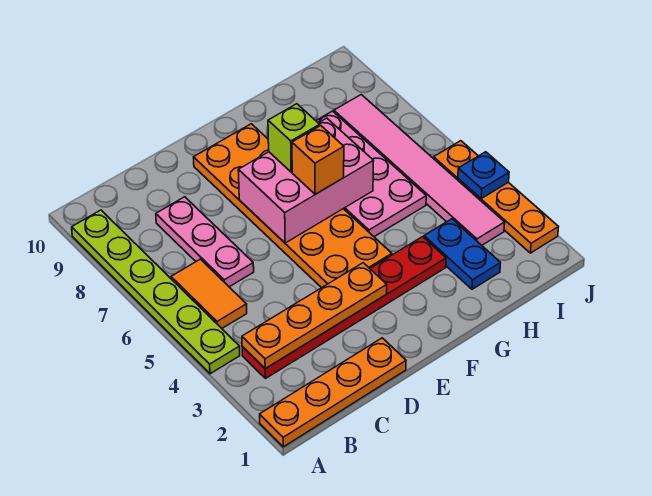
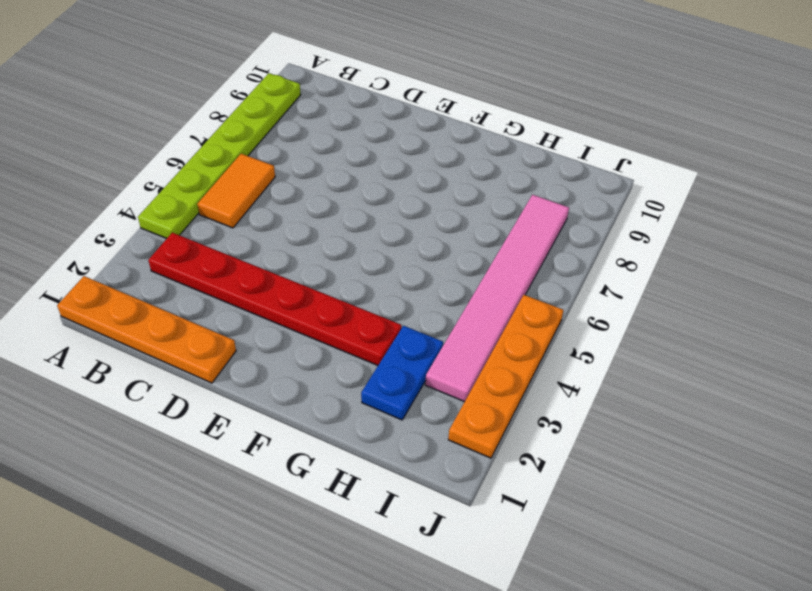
none -> pink plate C6:C8 level 1
none -> orange plate E4:F9 level 1
none -> pink plate G5:H8 level 1

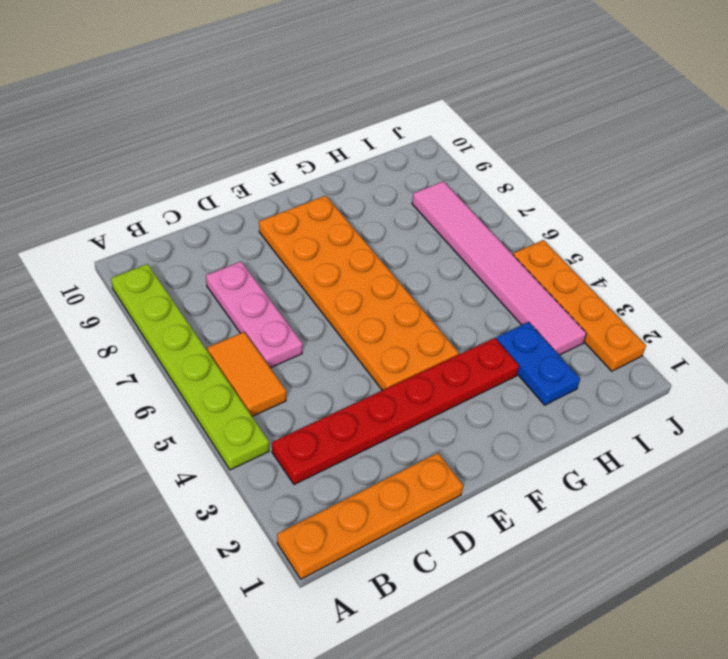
none -> pink plate G5:H8 level 1
none -> orange plate B3:E3 level 2
none -> pink brick E6:G7 level 2

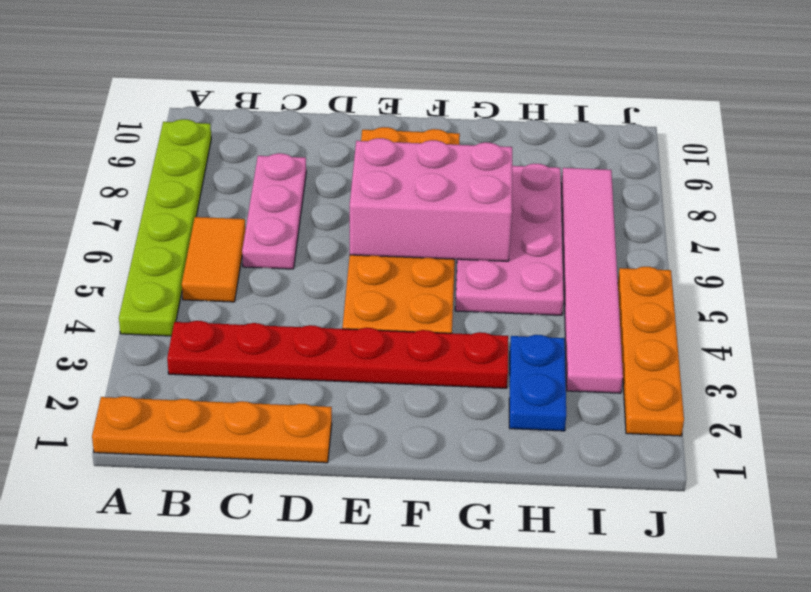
none -> orange plate B3:E3 level 2
none -> blue plate J4 level 2
none -> orange brick F6 level 3

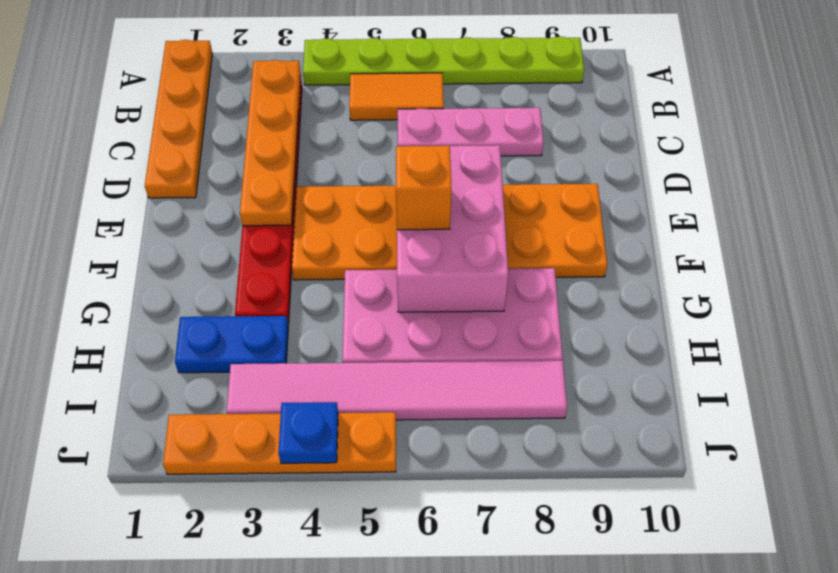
none -> lime brick F7 level 3

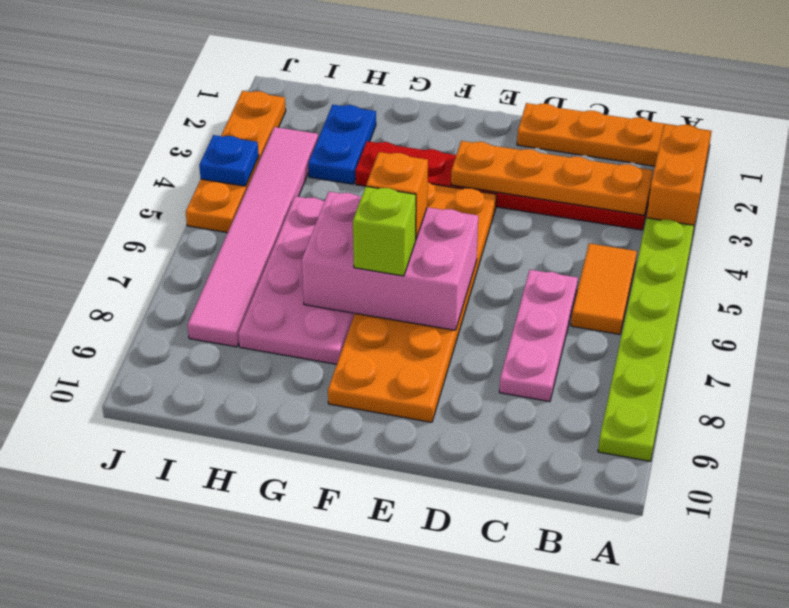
orange brick A2:A3 level 1 -> none

